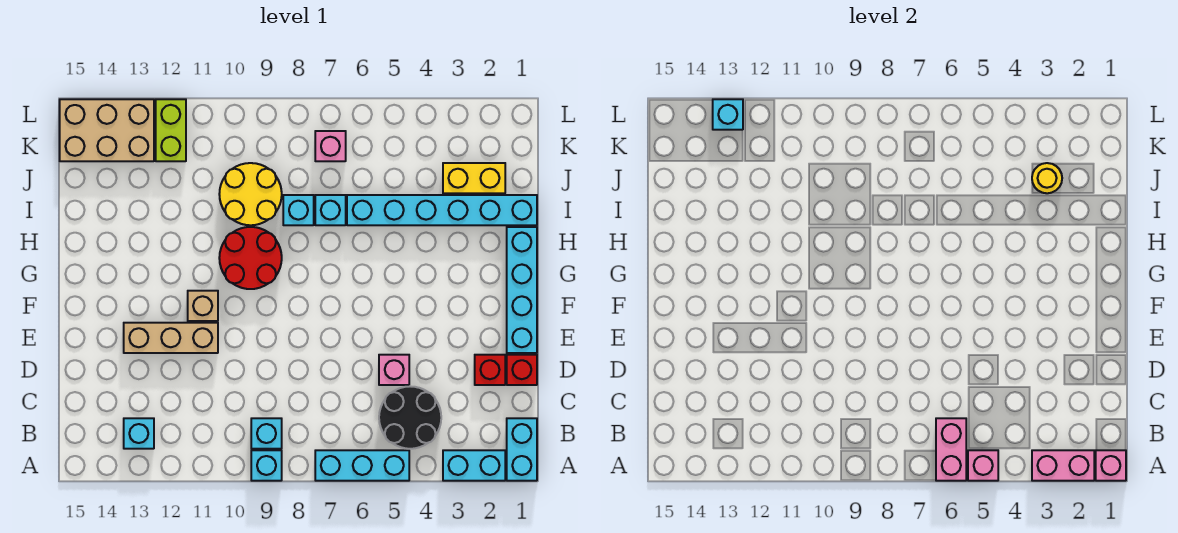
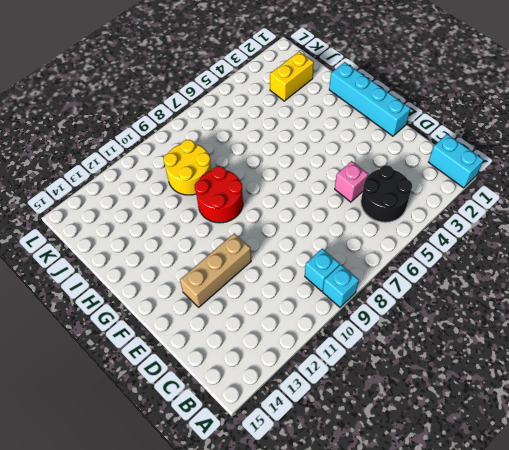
none -> cyan brick A2:A3 level 1
none -> cyan brick A5:A7 level 1
none -> cyan brick B13 level 1

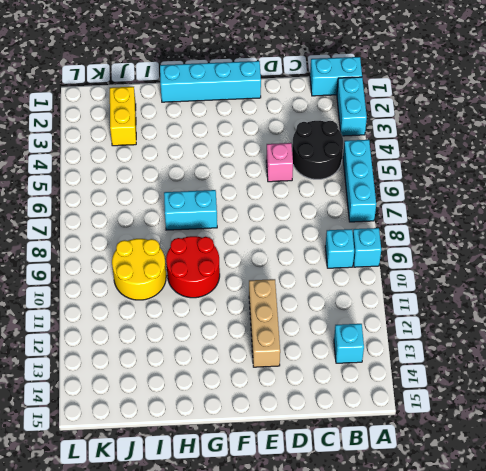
cyan brick G7:H7 level 1 -> none
none -> red brick D1 level 1
none -> red brick D2 level 1
none -> tan brick F11 level 1

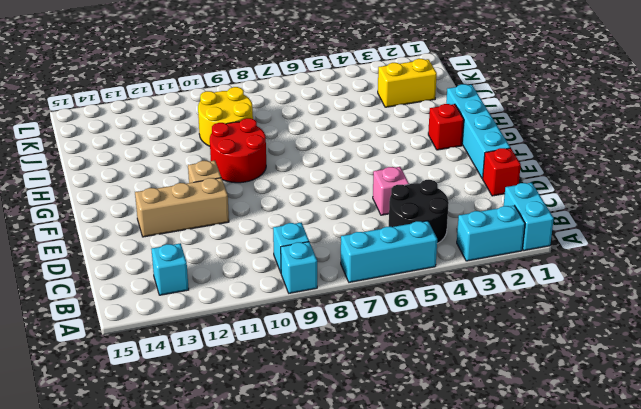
red brick G2 level 1 -> red brick D2 level 1
none -> cyan brick I1:I6 level 1
none -> cyan brick I7 level 1
none -> cyan brick I8 level 1

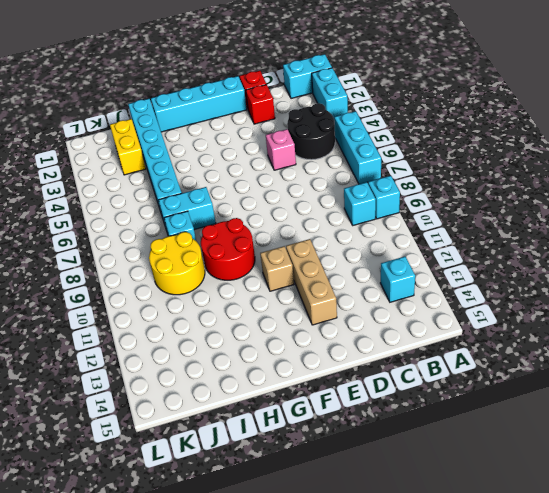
cyan brick H7:I7 level 1 -> cyan brick I7 level 1
none -> pink brick K7 level 1
none -> lime brick K12:L12 level 1
none -> tan brick K13:L15 level 1

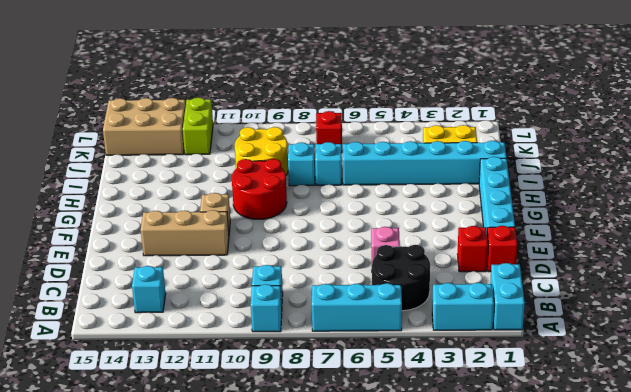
red brick K7 level 1 -> pink brick K7 level 1
none -> pink brick A1 level 2
none -> pink brick A2:A3 level 2
none -> pink brick A5 level 2

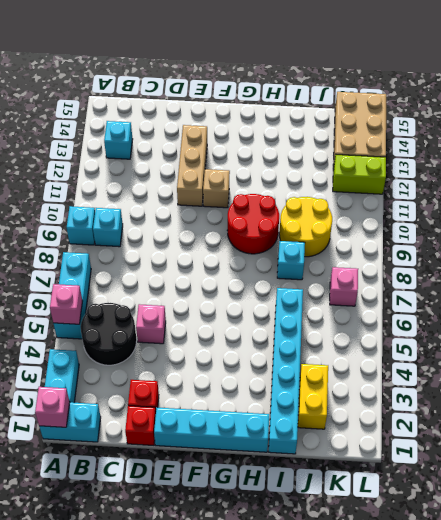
none -> cyan brick I7 level 1
none -> pink brick A2:A3 level 2
none -> pink brick A6:B6 level 2

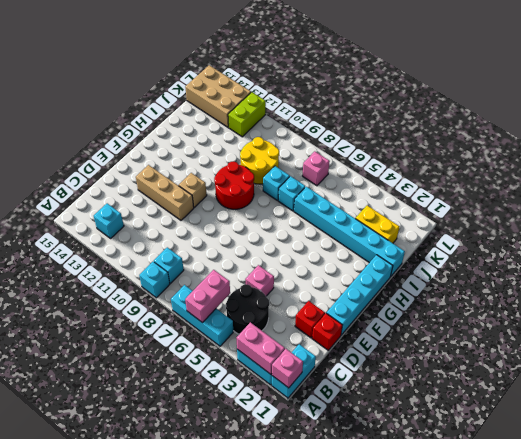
none -> pink brick A5 level 2
none -> yellow round brick J3 level 2
none -> cyan brick L13 level 2

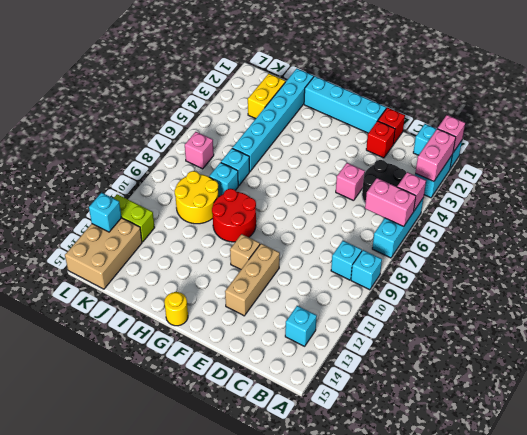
yellow round brick G15 level 1 -> yellow round brick J3 level 2

